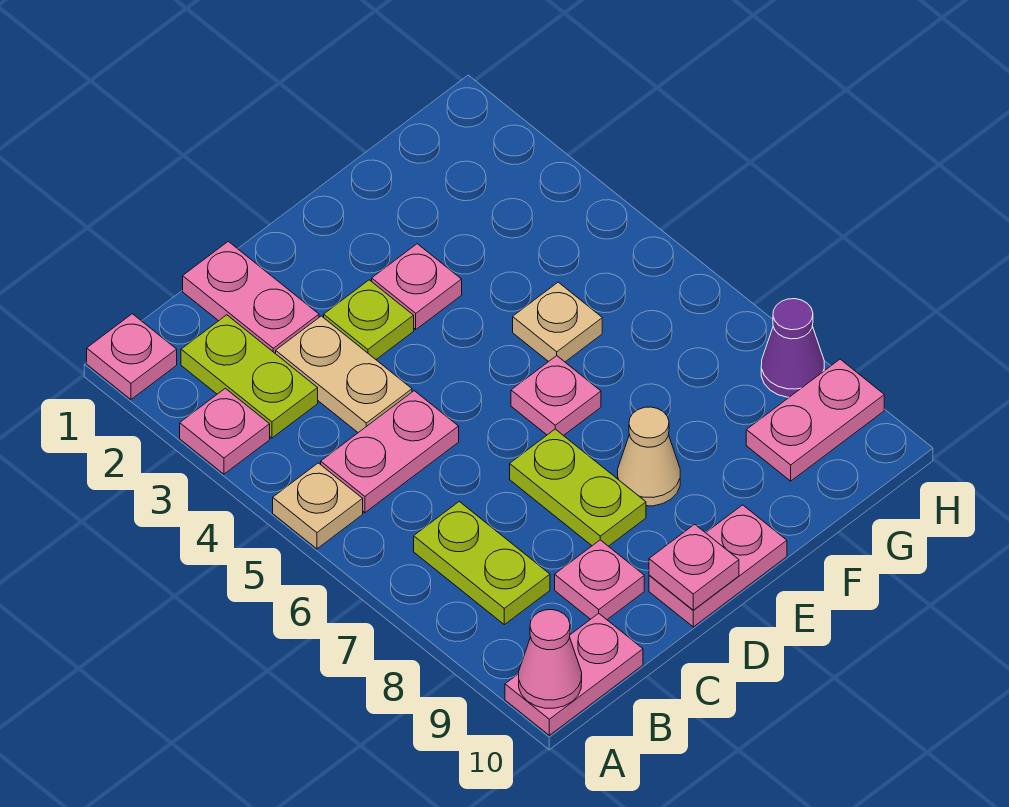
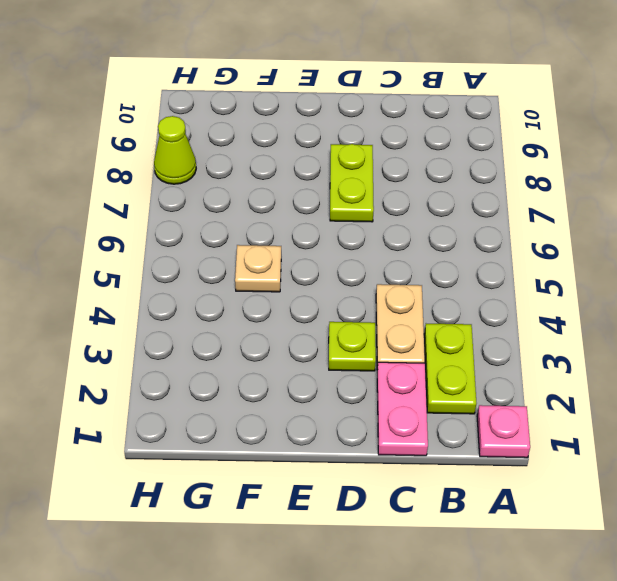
lime cone H8 level 1 -> purple cone H8 level 1
none -> pink plate A3 level 1
none -> tan plate A5 level 1
none -> pink plate A10:B10 level 1

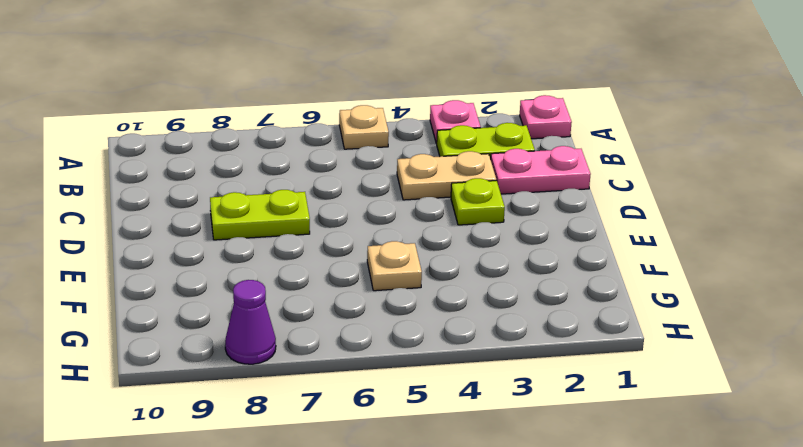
none -> pink plate A10:B10 level 1
none -> pink plate B5:C5 level 1
none -> lime plate B7:B8 level 1

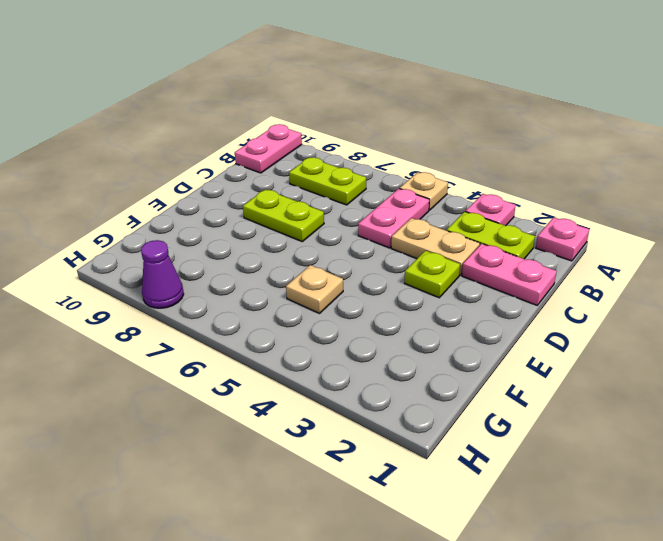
none -> pink plate C9 level 1
none -> pink plate D10:E10 level 1
none -> pink plate E3 level 1

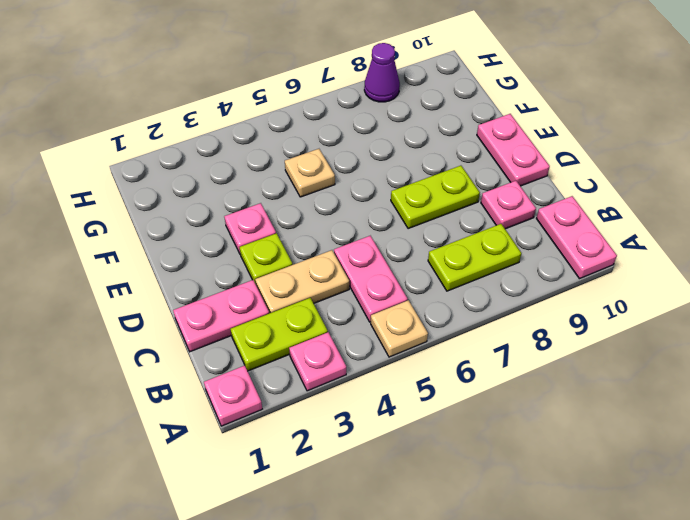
none -> pink plate E6 level 1
none -> tan cone E8 level 1
none -> pink plate G9:H9 level 1

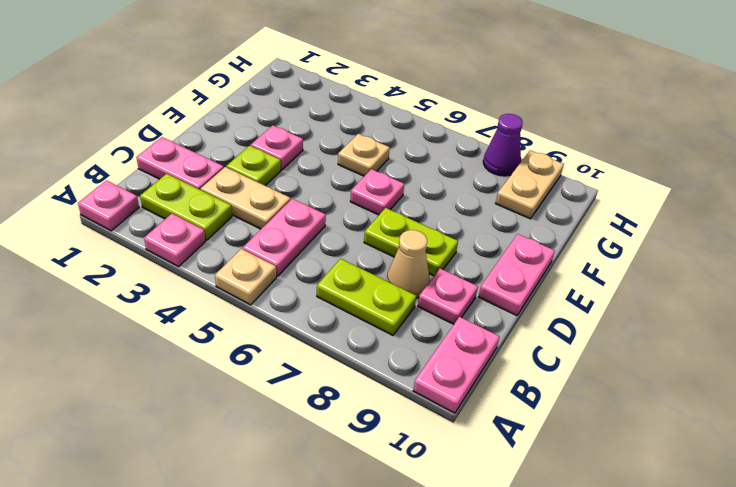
tan cone C8 level 1 -> tan cone E8 level 1
tan plate G9:H9 level 1 -> pink plate G9:H9 level 1
none -> pink cone A10 level 2
none -> pink plate D10 level 2

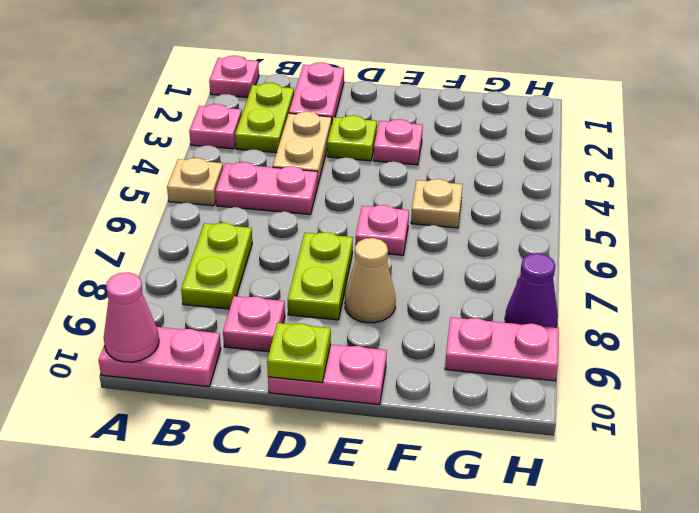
lime plate D10 level 2 -> pink plate D10 level 2

